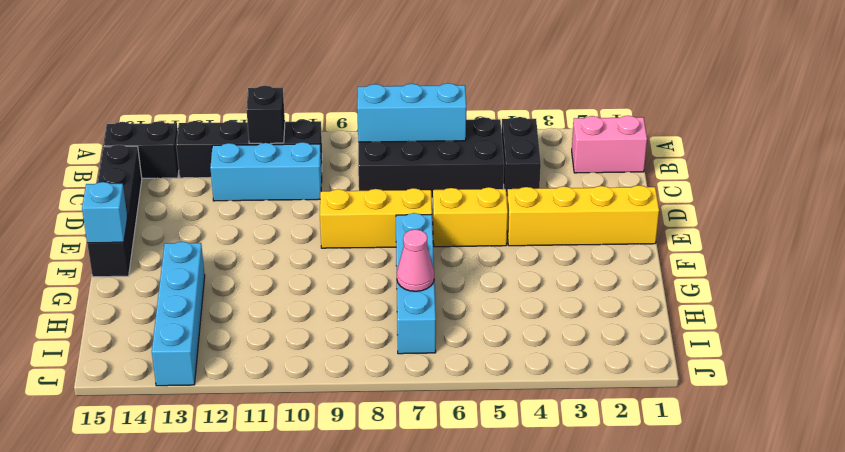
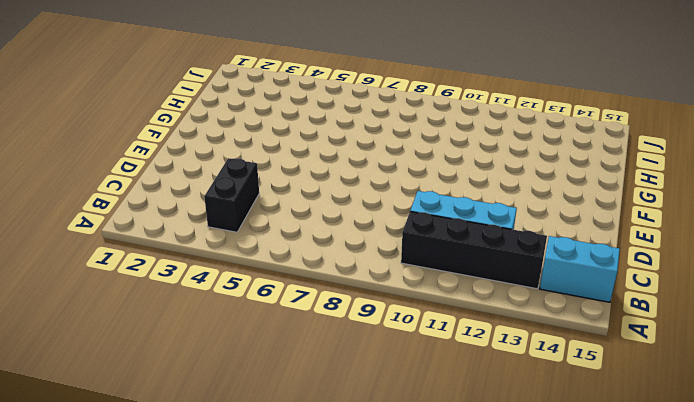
cyan brick B14:B15 level 1 -> black brick B14:B15 level 1
none -> pink brick B1:B2 level 1
none -> black brick B5:C8 level 1
none -> black brick C15:F15 level 1

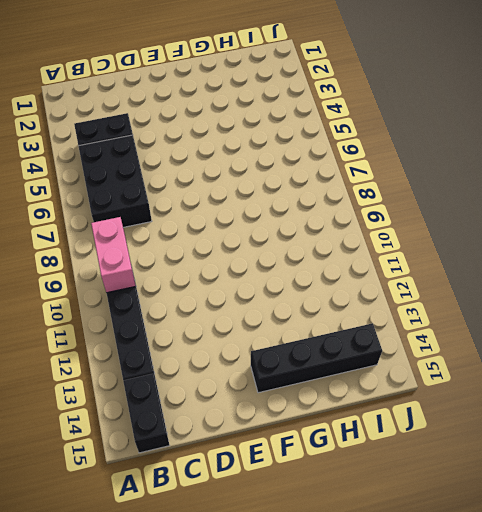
black brick B5:C7 level 1 -> black brick B5:C8 level 1
pink brick B9:B10 level 2 -> pink brick B1:B2 level 1
black brick F14:I14 level 1 -> black brick C15:F15 level 1
none -> cyan brick C10:C12 level 1
none -> yellow brick E1:E4 level 1
none -> yellow brick E5:E6 level 1

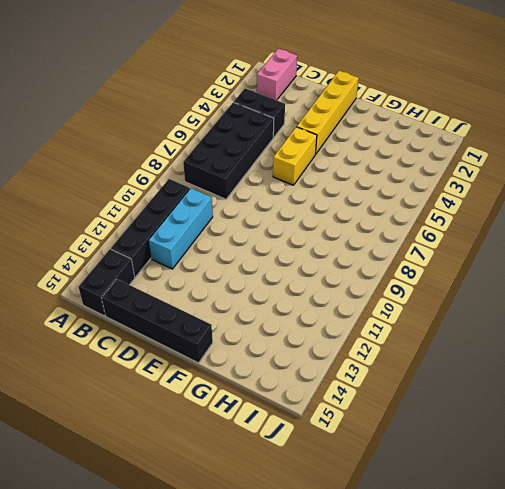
none -> yellow brick E7:E9 level 1
none -> cyan brick F7:I7 level 1
none -> cyan brick G13:J13 level 1

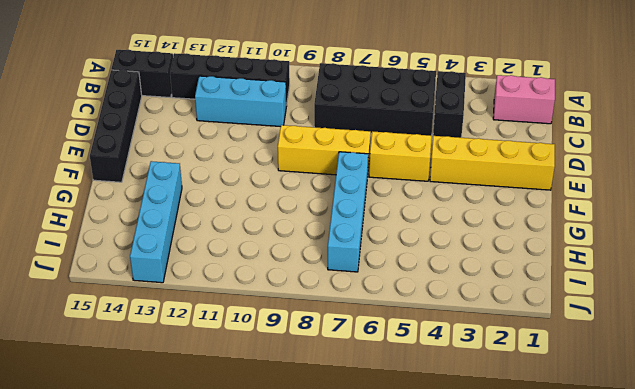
none -> cyan brick B6:B8 level 2
none -> black brick B11 level 2
none -> cyan brick F15 level 2

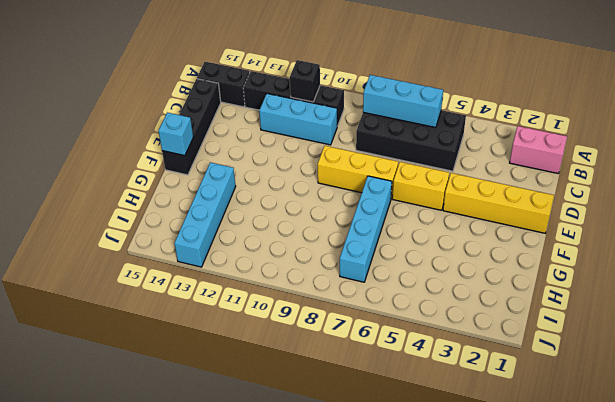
none -> black brick B4:C4 level 1
none -> pink cone H7 level 2

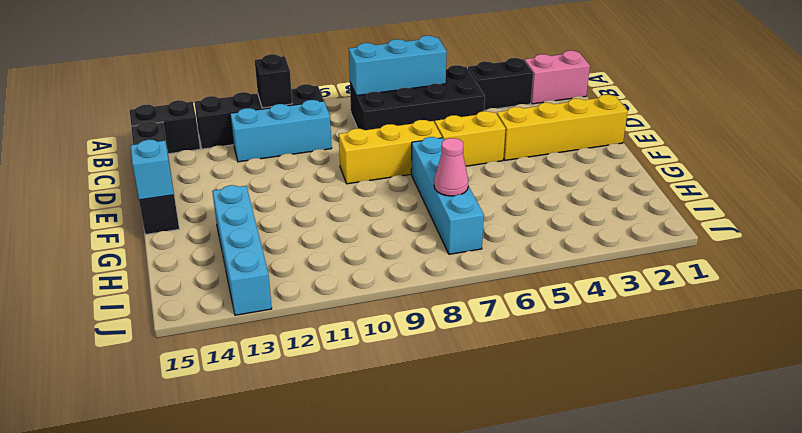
black brick B3:B4 level 1 -> black brick B4:C4 level 1

